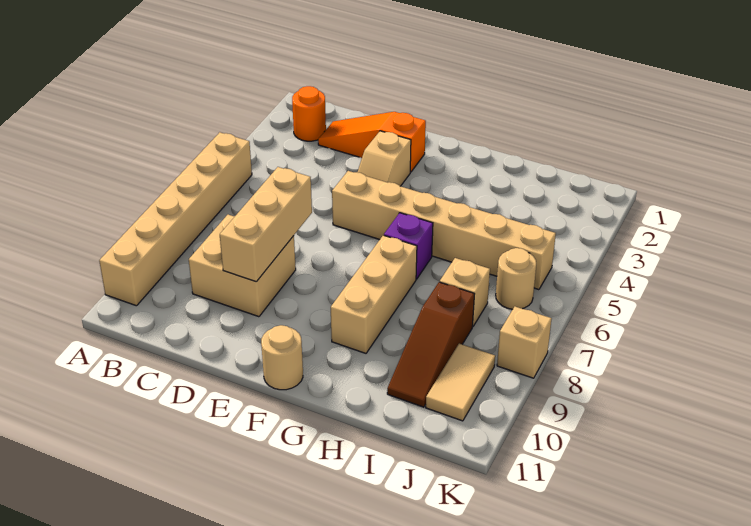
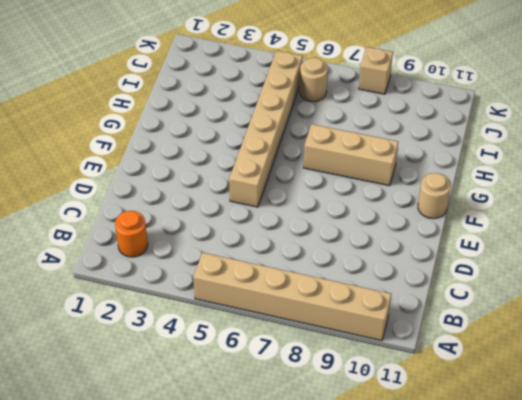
none -> orange slope C2:E2 level 1 top E
none -> tan brick C8:D9 level 1
none -> tan slope E3:E4 level 1 top 3

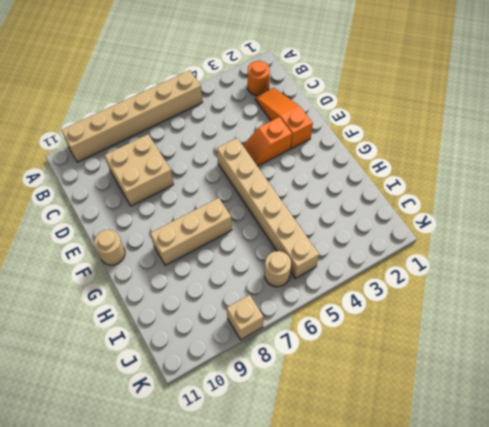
orange slope E3:E4 level 1 top 3 -> tan slope E3:E4 level 1 top 3
none -> purple brick G6 level 1
none -> tan brick I7 level 1
none -> brown slope I8:I10 level 1 top 8

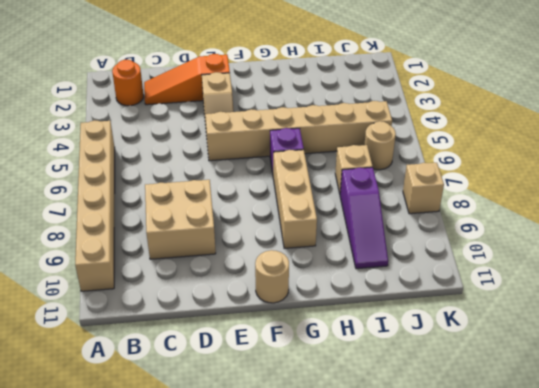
purple slope I8:I10 level 1 top 8 -> brown slope I8:I10 level 1 top 8
none -> tan tile J9:J10 level 1
none -> tan brick D7:D9 level 2

